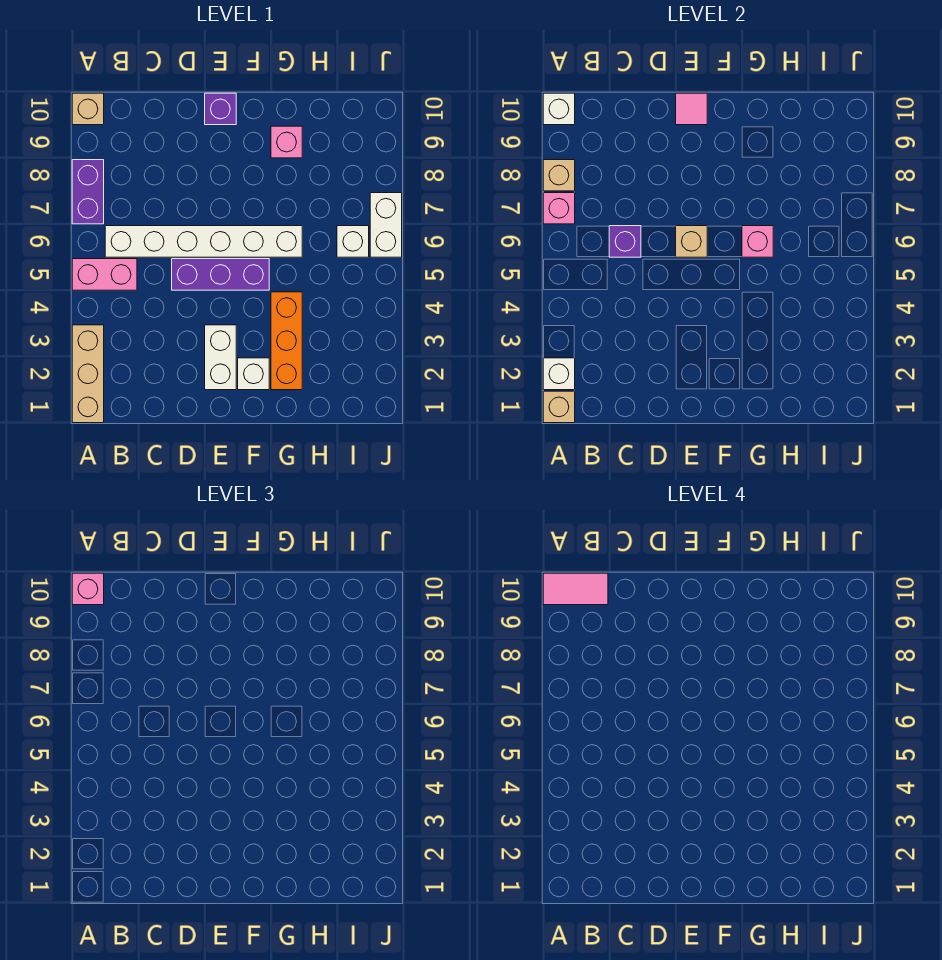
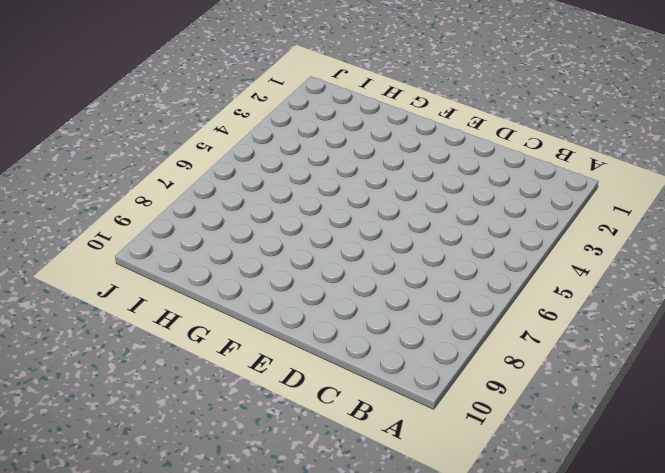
none -> tan brick A1:A3 level 1
none -> pink brick A5:B5 level 1
none -> purple brick A7:A8 level 1

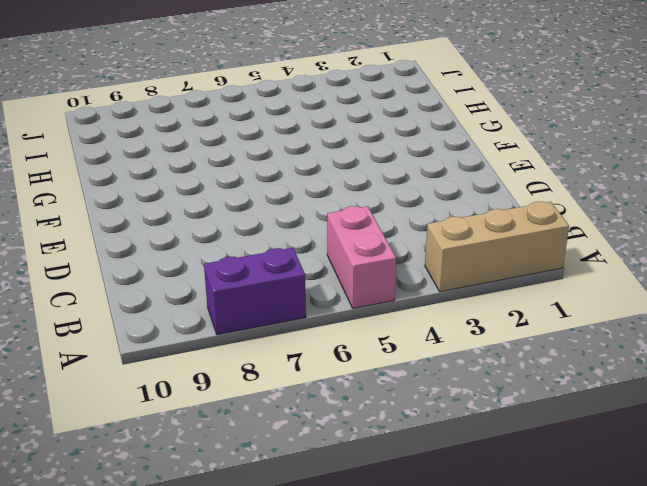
none -> tan brick A10 level 1
none -> white brick B6:G6 level 1
none -> purple brick D5:F5 level 1

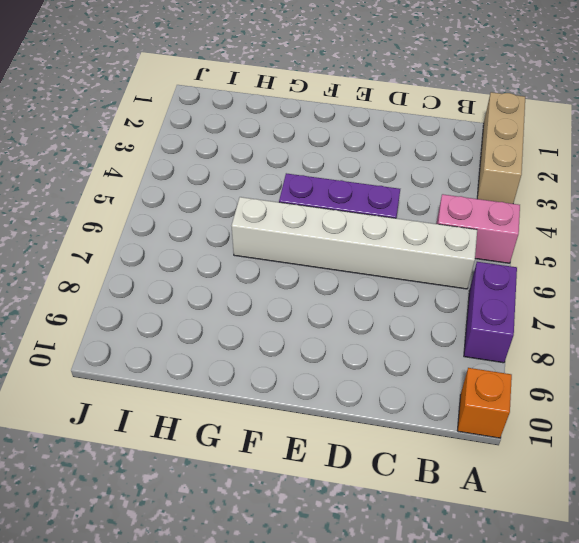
orange brick A10 level 1 -> tan brick A10 level 1
none -> white brick E2:E3 level 1
none -> purple brick E10 level 1
none -> white brick F2 level 1

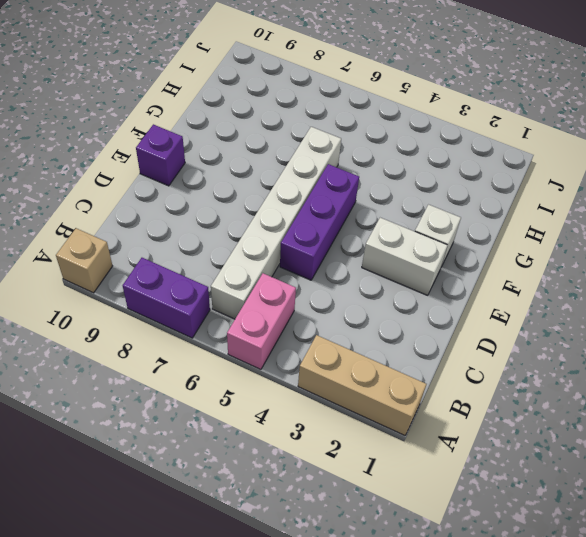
none -> orange brick G2:G4 level 1
none -> pink brick G9 level 1
none -> white brick I6 level 1

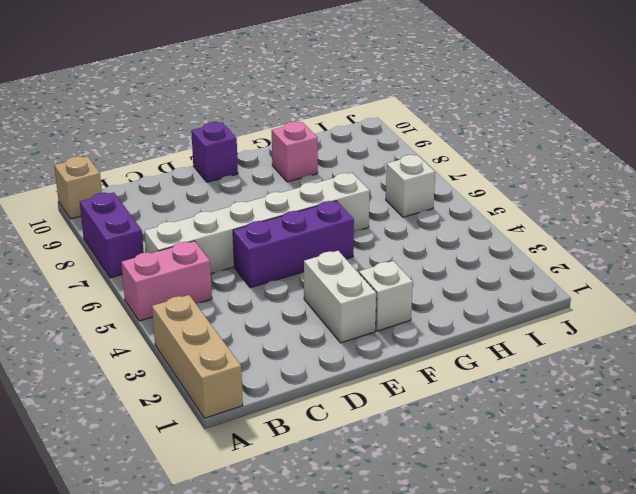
none -> orange brick G2:G4 level 1
none -> white brick J6:J7 level 1
none -> tan brick A1 level 2

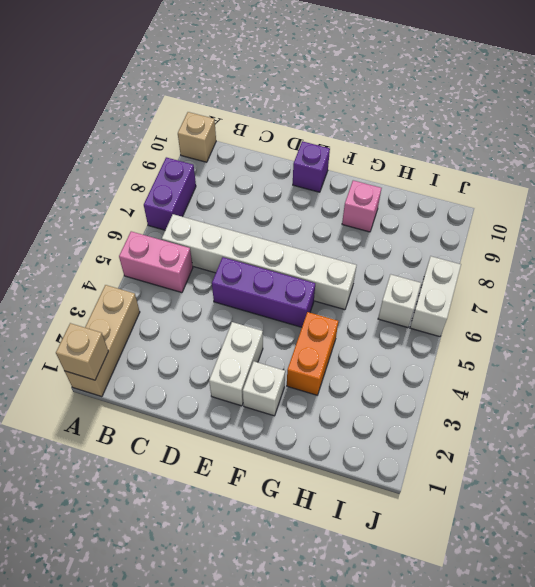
orange brick G3:G4 level 1 -> orange brick G2:G4 level 1
none -> white brick A2 level 2
none -> pink brick A7 level 2
none -> tan brick A8 level 2

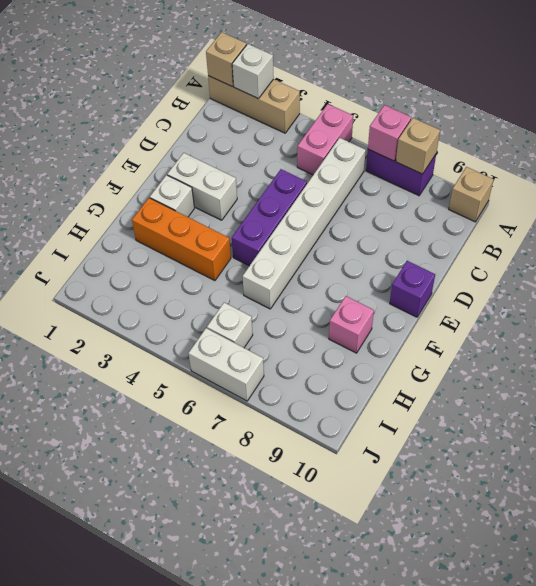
none -> white brick A10 level 2
none -> purple brick C6 level 2
none -> tan brick E6 level 2

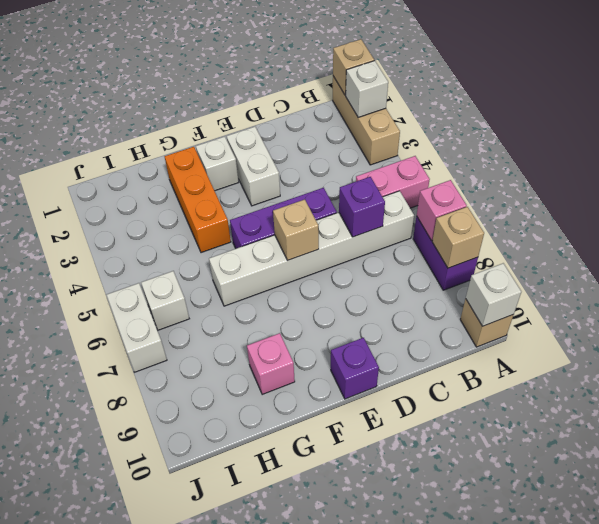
none -> pink tile E10 level 2
none -> pink brick G6 level 2
none -> pink brick A10 level 3

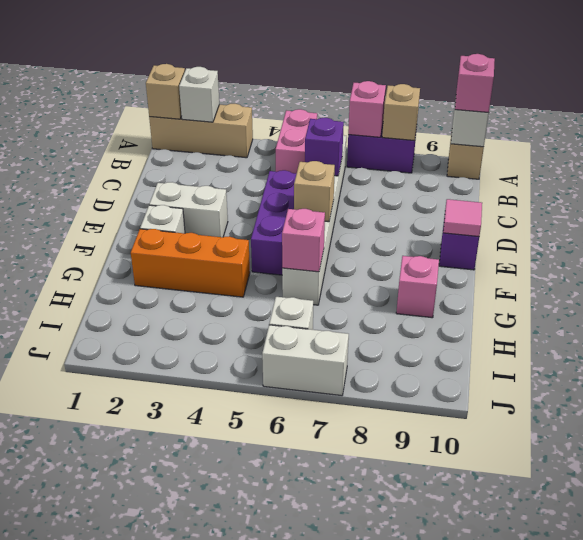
none -> pink tile A10:B10 level 4

